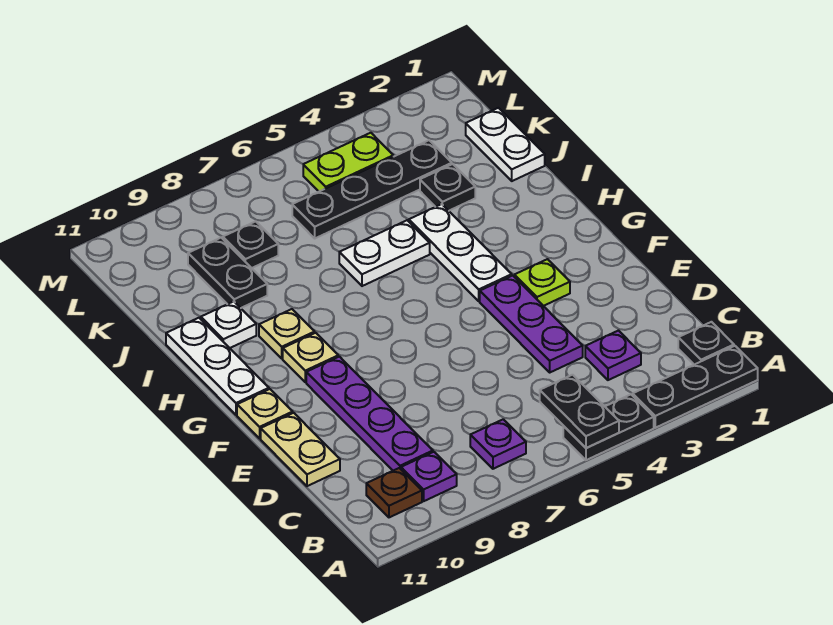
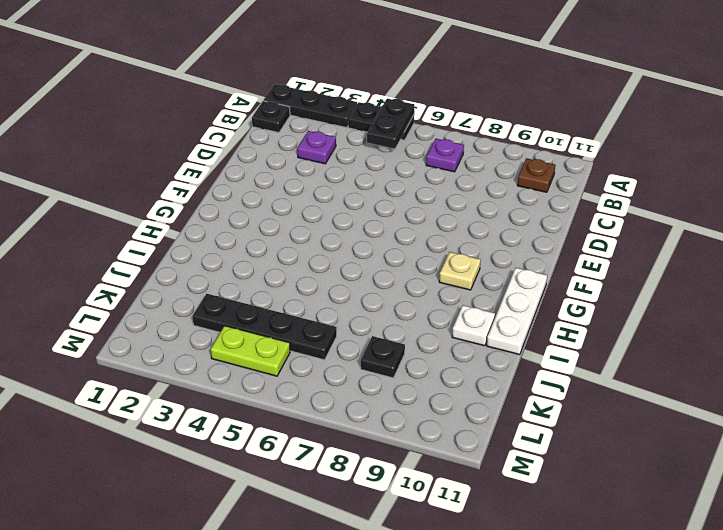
none -> purple plate B9 level 1
none -> purple plate C9:F9 level 1
none -> purple plate D4:F4 level 1

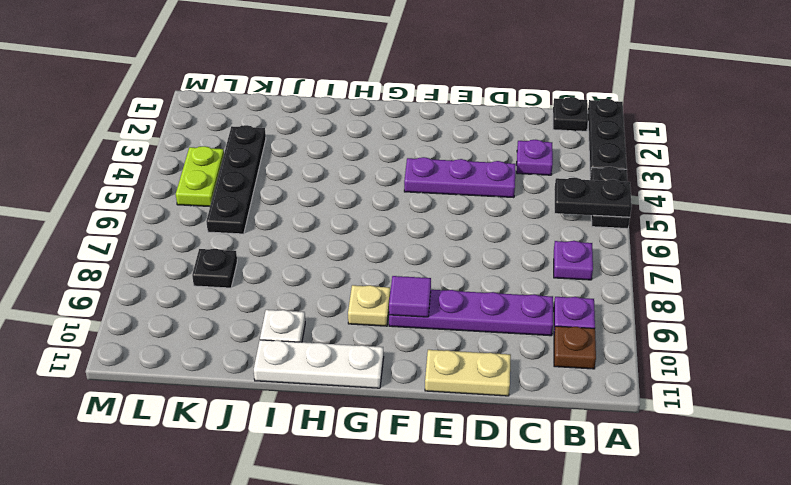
purple tile F9 level 2 -> none
none -> lime plate F3 level 1
none -> tan plate F11 level 1
none -> white plate G4:I4 level 1

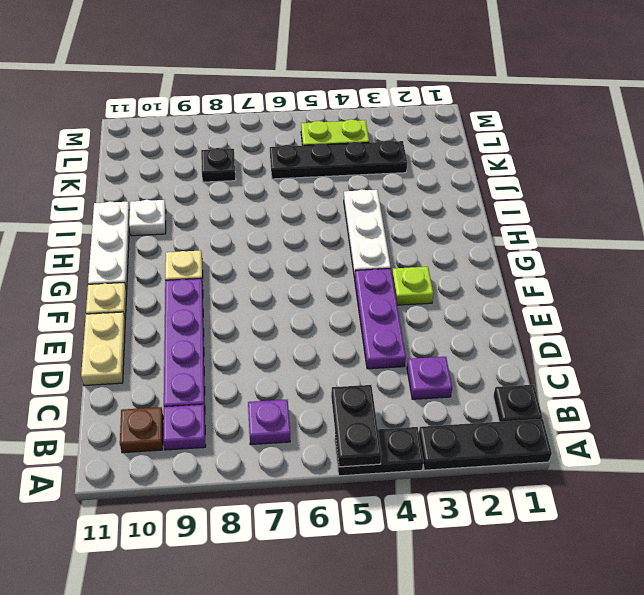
none -> tan plate H9 level 1
none -> white plate I5:I6 level 1
none -> white plate J1:K1 level 1

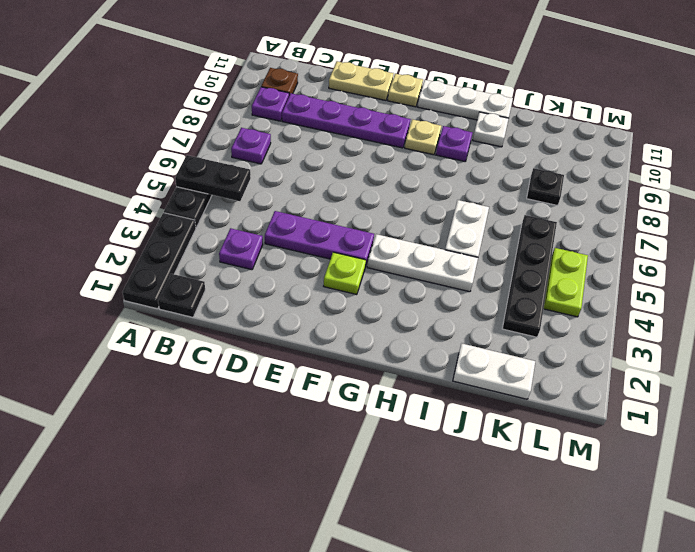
purple plate H9 level 1 -> tan plate H9 level 1
none -> black plate J3 level 1
none -> black plate J9:K9 level 1

